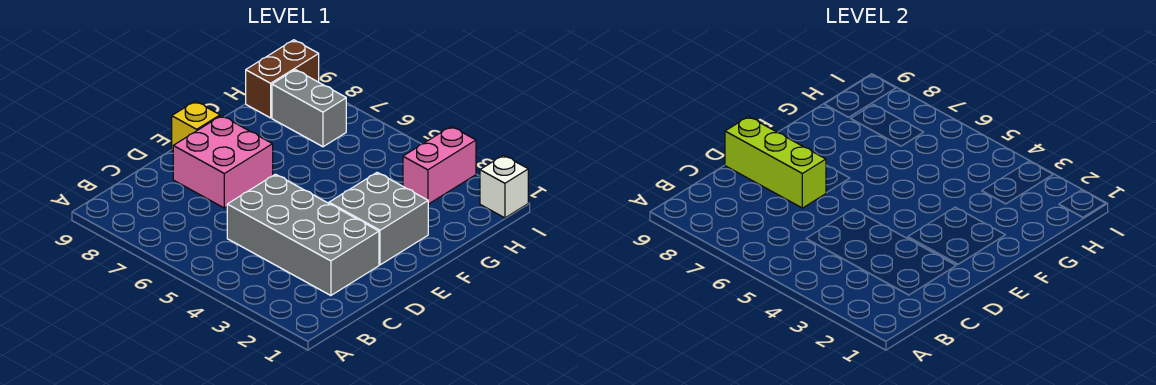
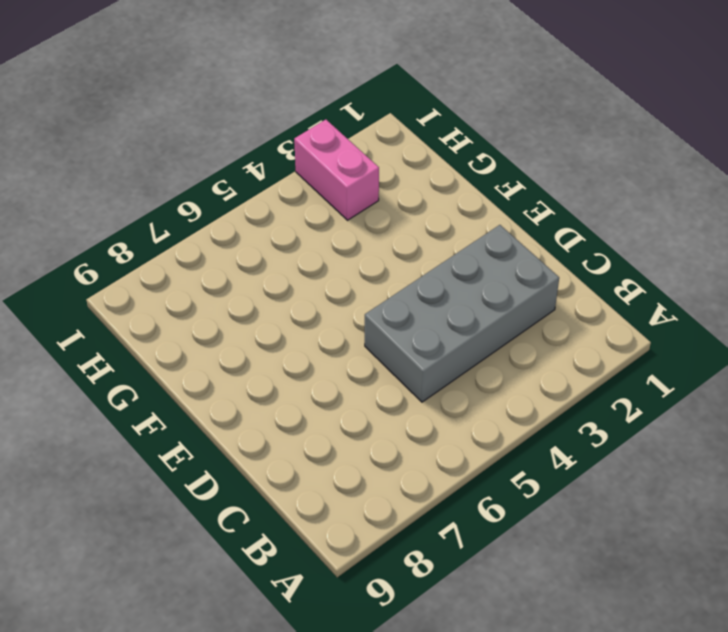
none -> pink brick D7:E8 level 1
none -> grey brick E2:F3 level 1

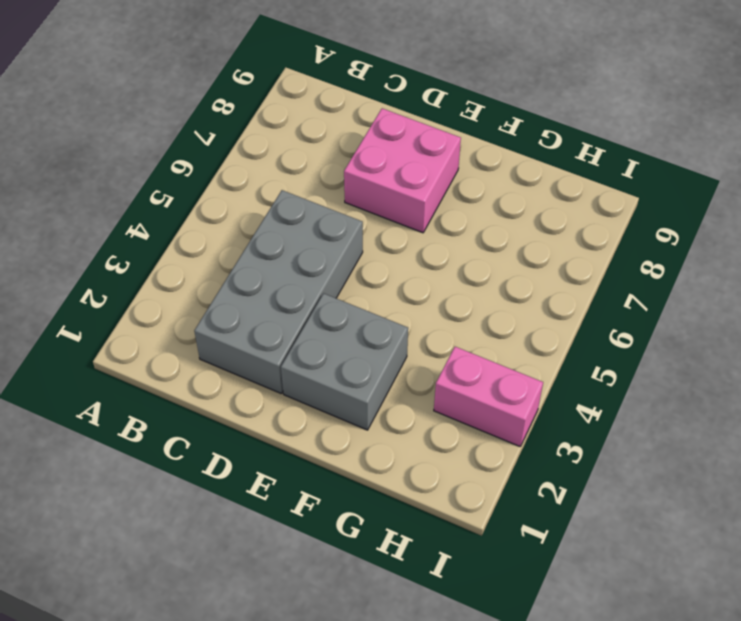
none -> yellow brick E9 level 1
none -> grey brick H7:H8 level 1

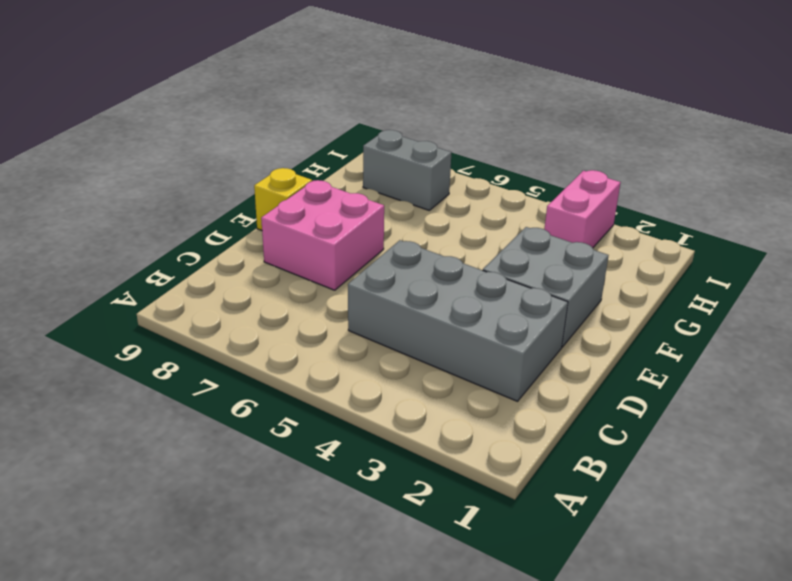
none -> brown brick H9:I9 level 1
none -> white brick I1 level 1

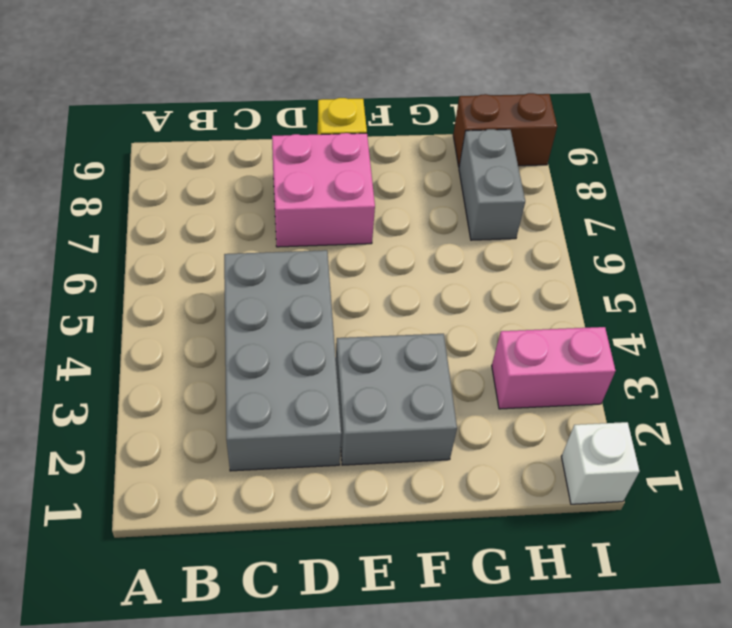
none -> lime brick D7:D9 level 2

